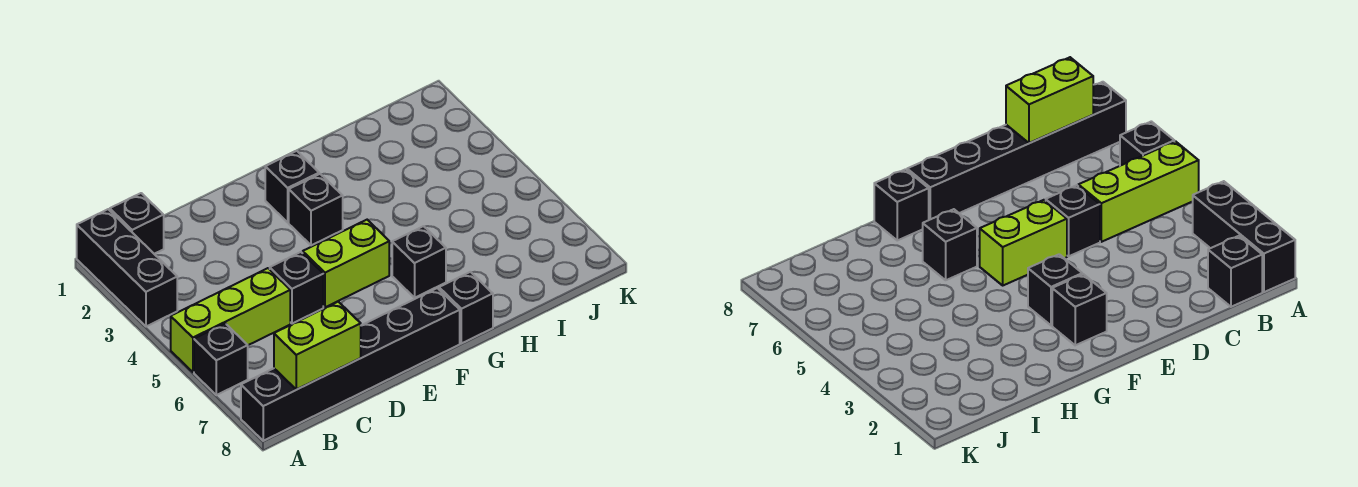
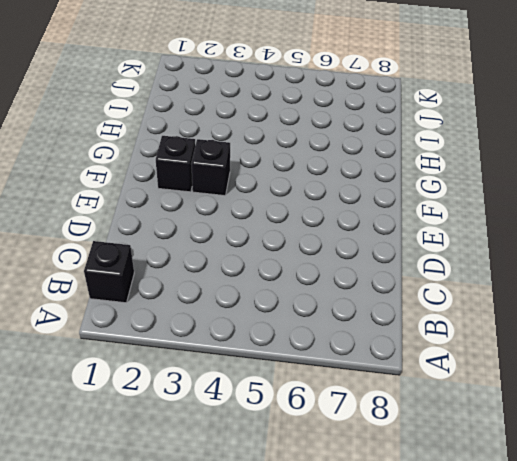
none -> black brick A1:A3 level 1
none -> lime brick A5:C5 level 1
none -> black brick A6 level 1

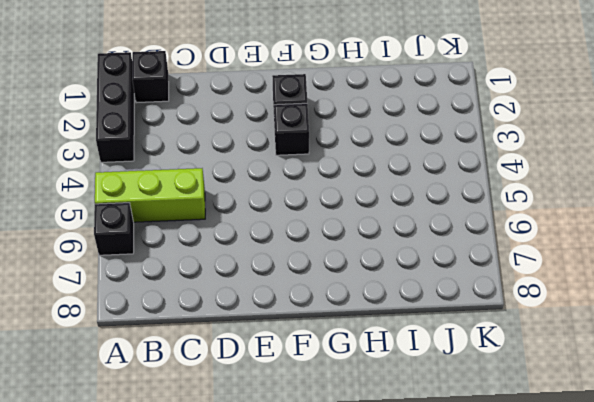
none -> black brick A8:F8 level 1
none -> black brick D5 level 1
none -> lime brick E5:F5 level 1

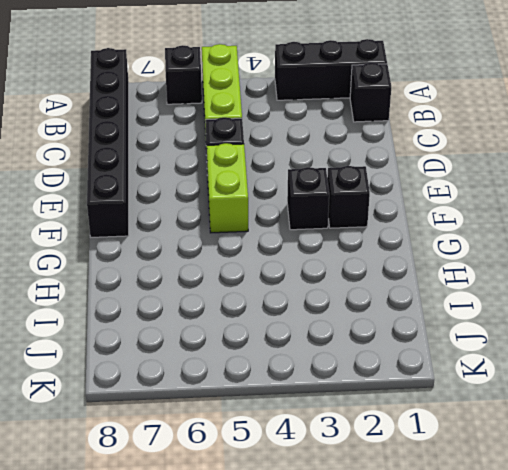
none -> black brick G6 level 1
none -> black brick G8 level 1
none -> lime brick B8:C8 level 2

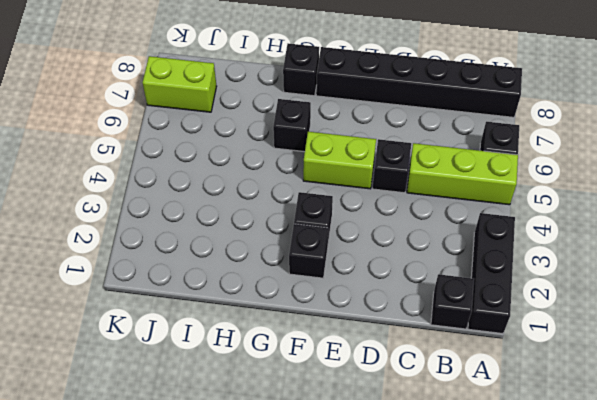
lime brick J7:K7 level 1 -> lime brick B8:C8 level 2

